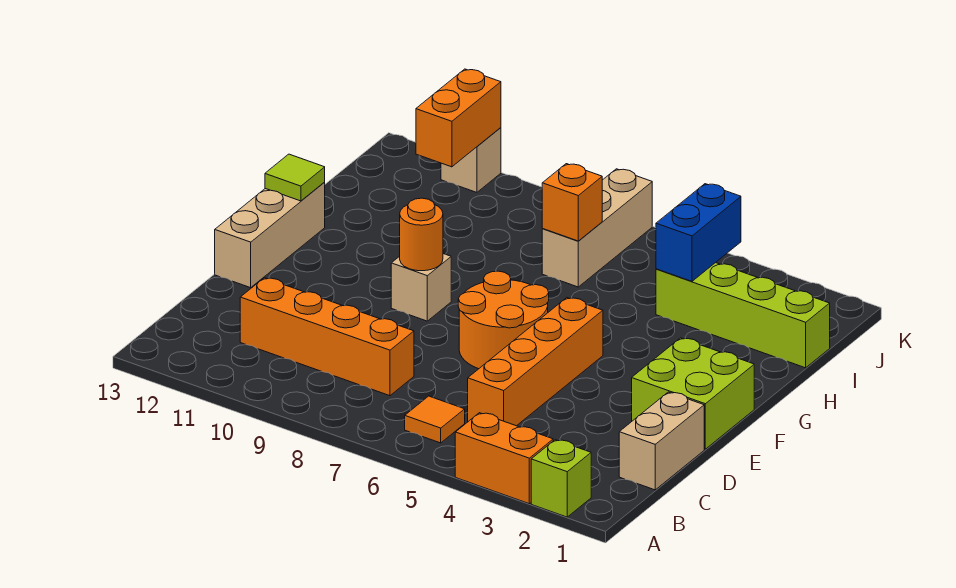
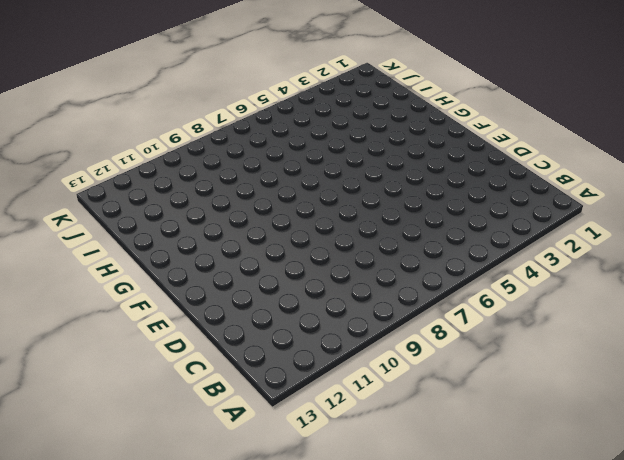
none -> lime brick A2 level 1
none -> orange brick A3:A4 level 1
none -> orange tile B6 level 1

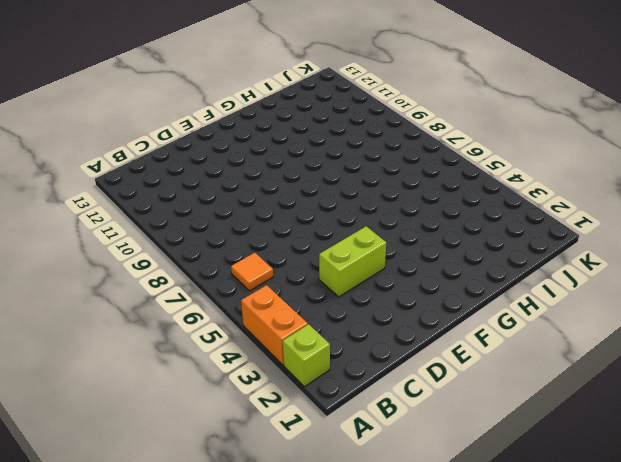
lime brick D4:E4 level 1 -> none
none -> tan brick C1:D1 level 1
none -> orange brick C5:F5 level 1
none -> orange brick C8:C11 level 1

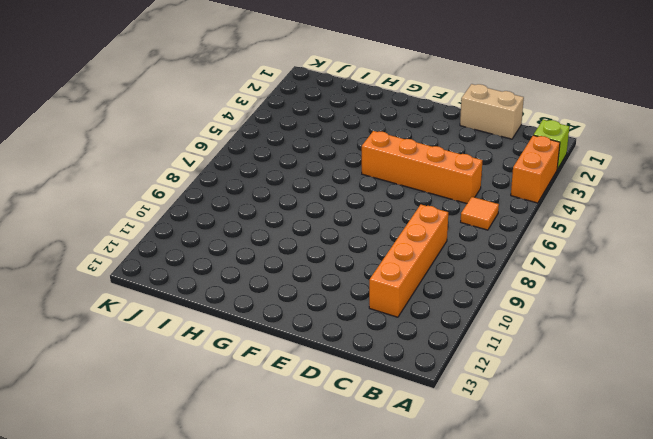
none -> lime brick E1:F2 level 1
none -> orange round brick E6:F7 level 1
none -> tan brick E13:G13 level 1

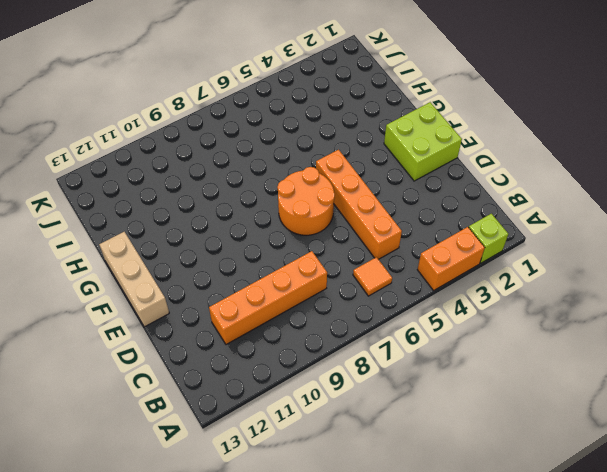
none -> tan brick C1:D1 level 1
none -> tan brick F9 level 1
none -> lime brick I1:I4 level 1

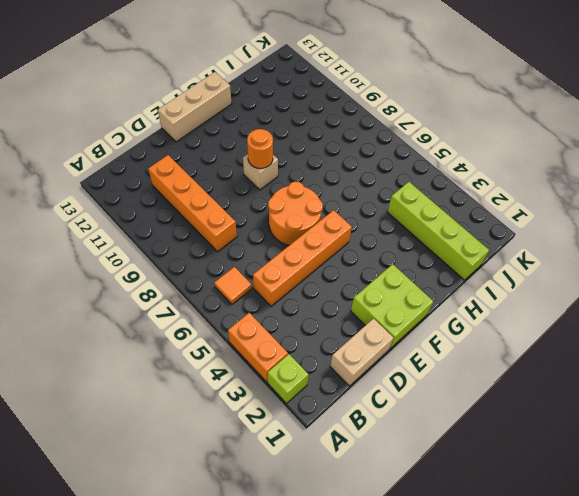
none -> tan brick I7:K7 level 1
none -> tan brick K11 level 1
none -> lime tile G13 level 2

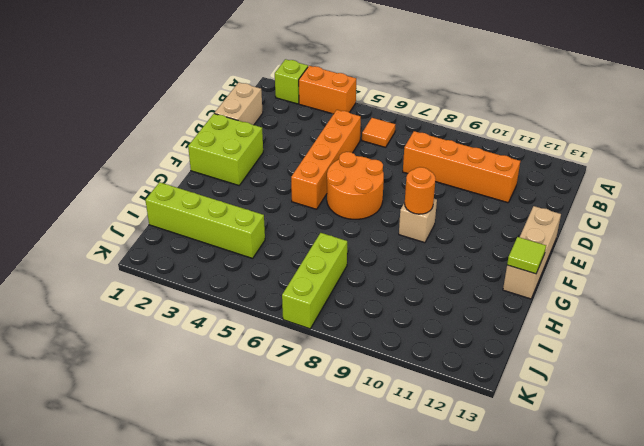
lime brick I7:K7 level 1 -> tan brick I7:K7 level 1
none -> tan brick K11 level 1
none -> blue brick I4:J4 level 2
none -> orange brick I7 level 2

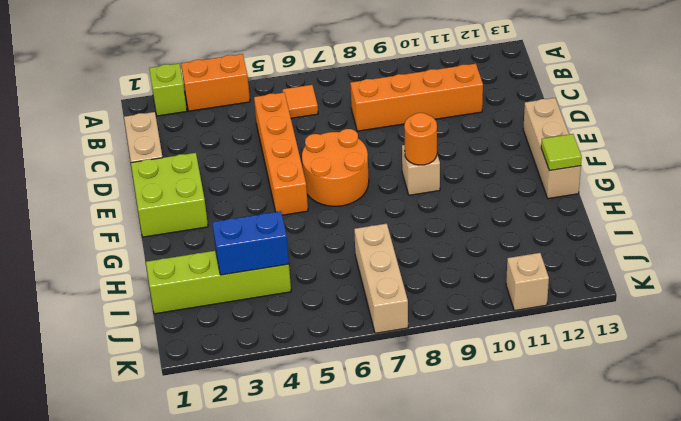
blue brick I3:I4 level 2 -> blue brick I4:J4 level 2
none -> orange brick I7 level 2
none -> orange brick J11:K11 level 2

